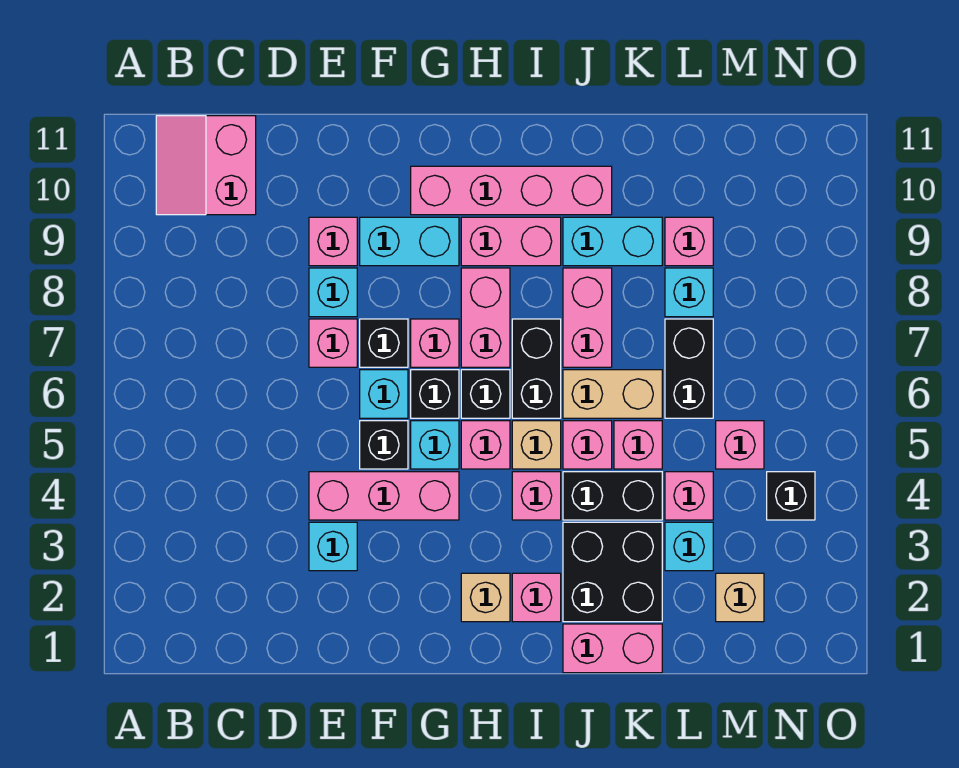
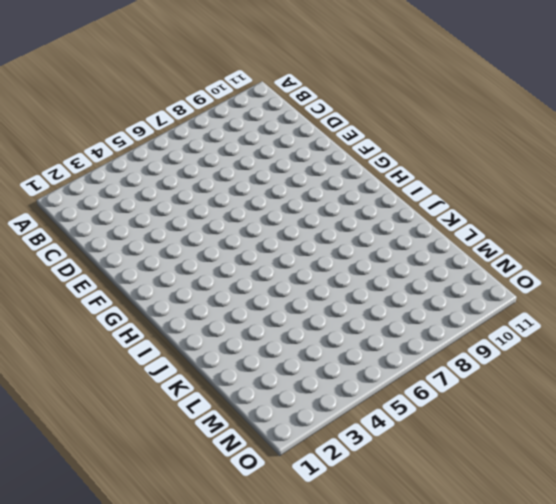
none -> pink slope B10:C11 level 1 top C
none -> cyan brick E3 level 1
none -> pink brick E4:G4 level 1
none -> pink brick E7 level 1

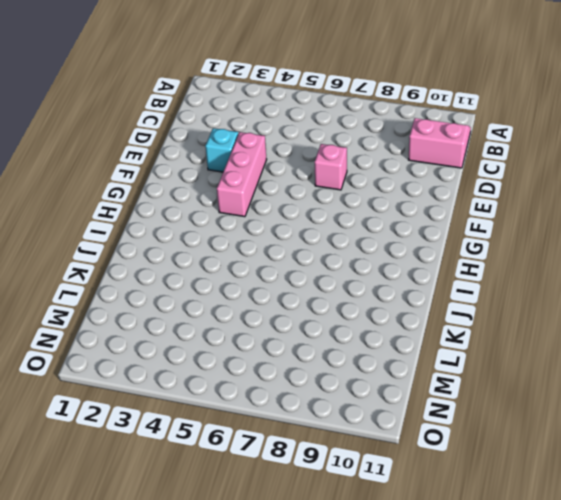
none -> cyan brick E8 level 1
none -> pink brick E9 level 1
none -> black brick F5 level 1
none -> cyan brick F6 level 1

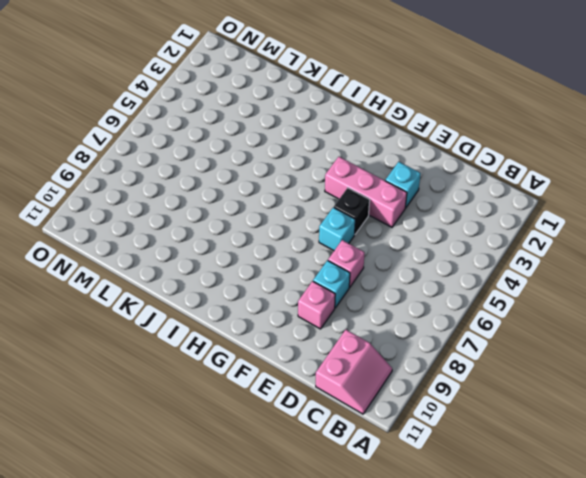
none -> black brick F7 level 1
none -> cyan brick F9:G9 level 1
none -> cyan brick G5 level 1
none -> black brick G6 level 1

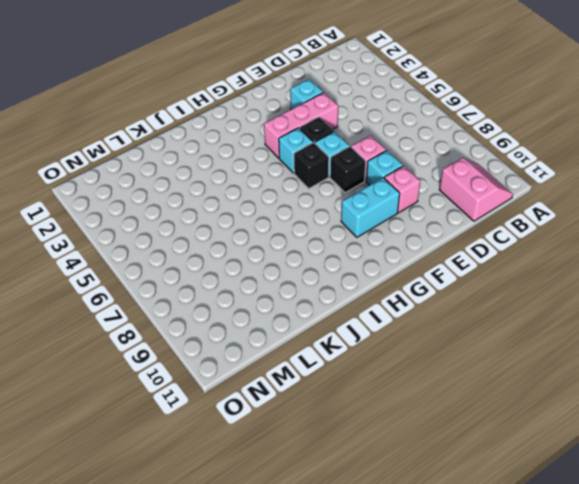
none -> pink brick G7 level 1
none -> pink brick G10:J10 level 1
none -> tan brick H2 level 1
none -> pink brick H5 level 1

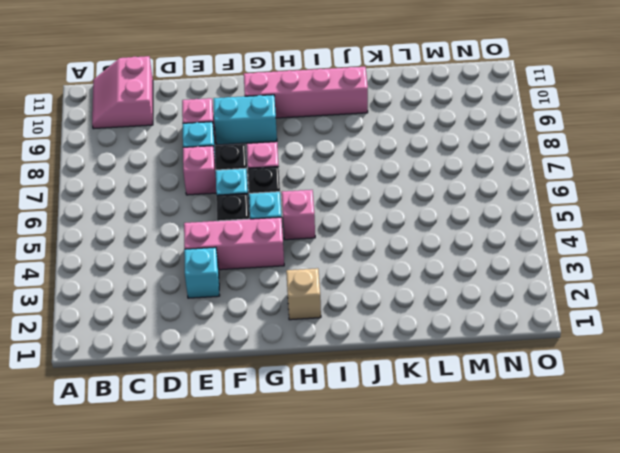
none -> black brick H6 level 1
none -> pink brick H7:H8 level 1
none -> pink brick H9:I9 level 1
none -> pink brick I2 level 1

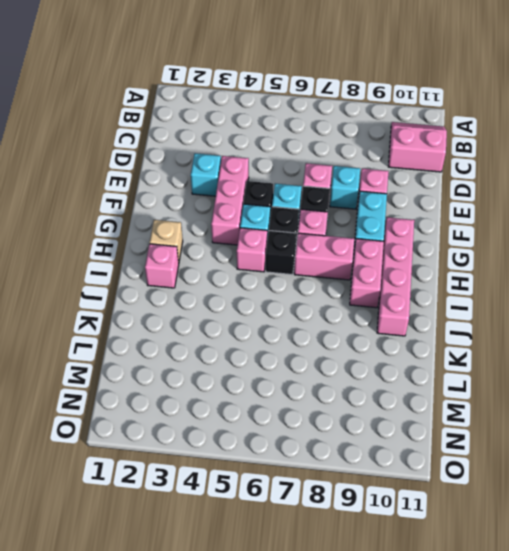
none -> pink brick I4 level 1
none -> tan brick I5 level 1
none -> black brick I6:I7 level 1
none -> pink brick J1:K1 level 1

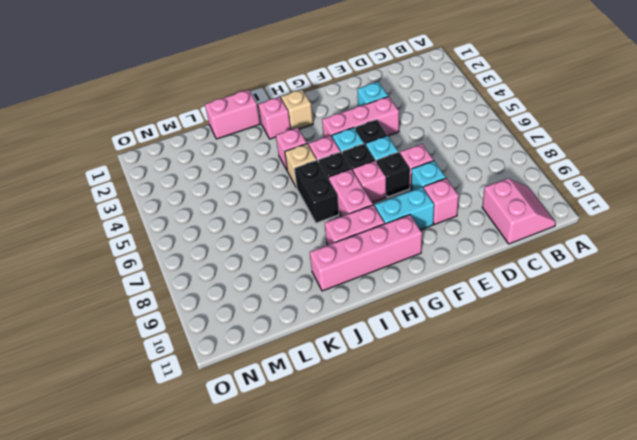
none -> black brick J2:K3 level 1
none -> black brick J4:K4 level 1
none -> pink brick J5 level 1
none -> tan brick J6:K6 level 1

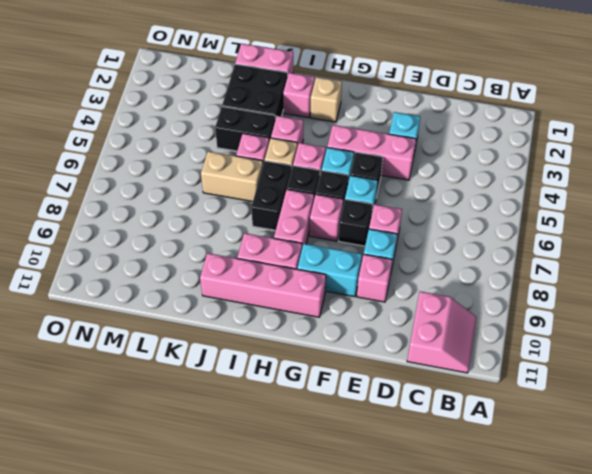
none -> pink brick J7:J8 level 1
none -> cyan brick J9:K9 level 1
none -> pink brick K5 level 1
none -> cyan brick L3 level 1

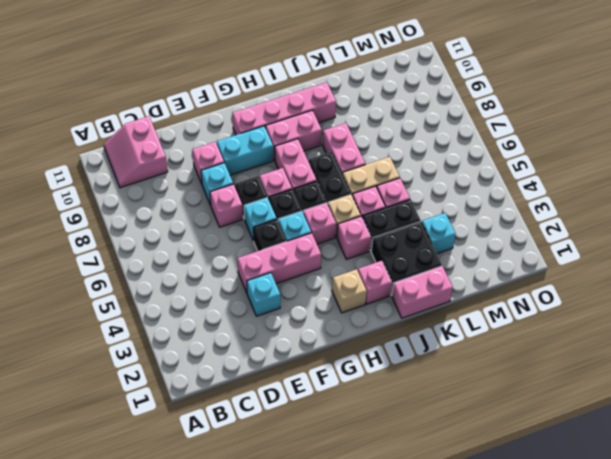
none -> cyan brick J9:K9 level 1
none -> pink brick L4 level 1
none -> black brick L6:L7 level 1
none -> cyan brick L8 level 1

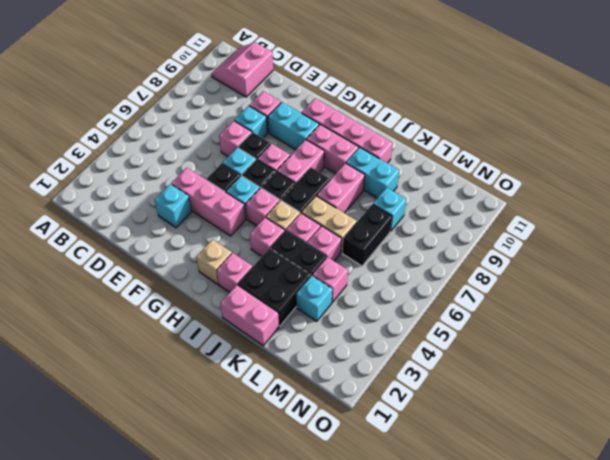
none -> pink brick L9 level 1
none -> tan brick M2 level 1
none -> pink brick M5 level 1
none -> black brick N4 level 1

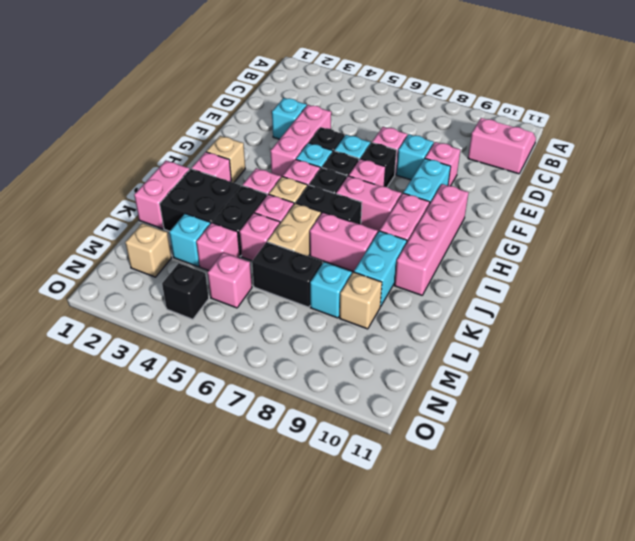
tan brick L9 level 1 -> pink brick L9 level 1

